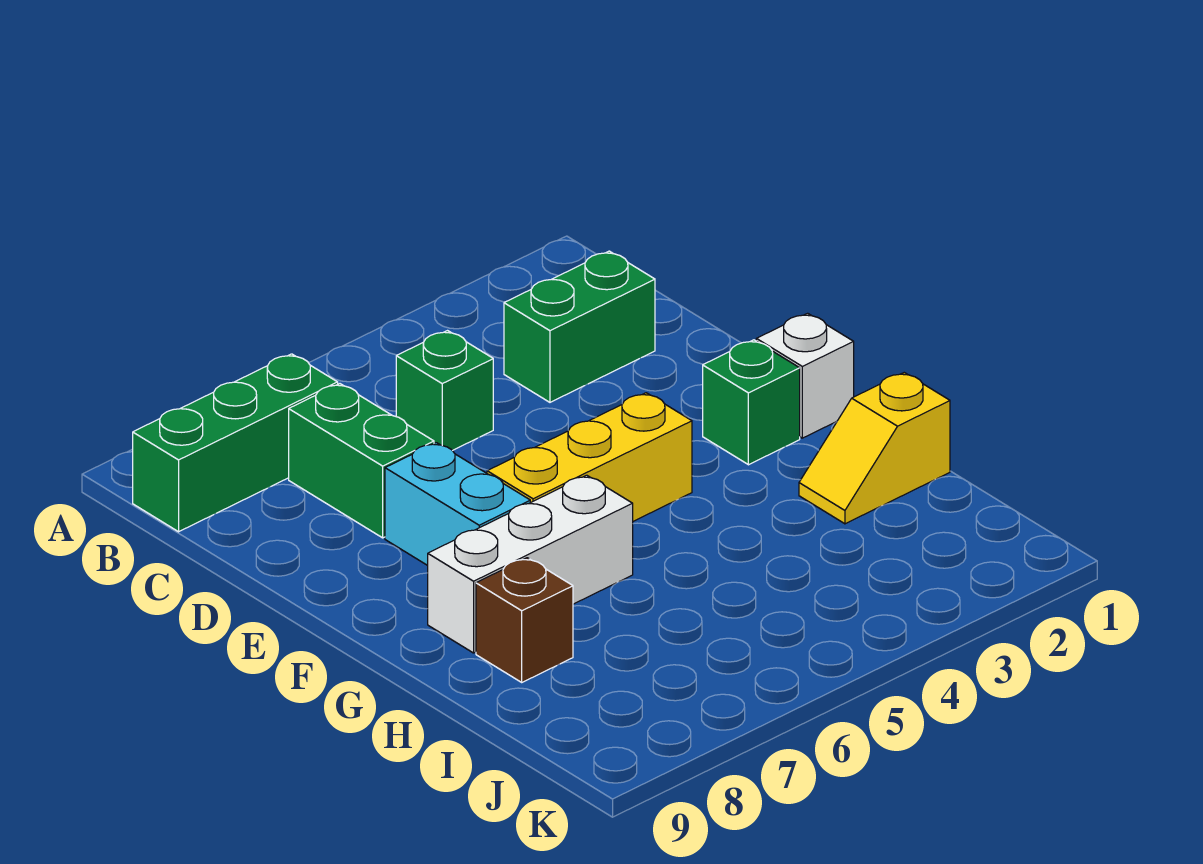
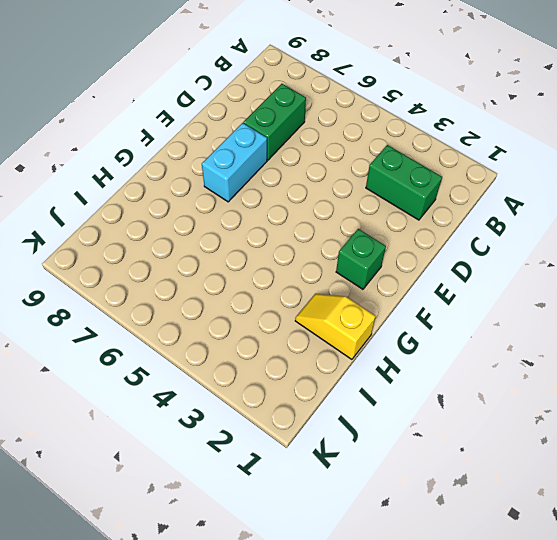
none -> green brick B7:B9 level 1
none -> green brick C5 level 1

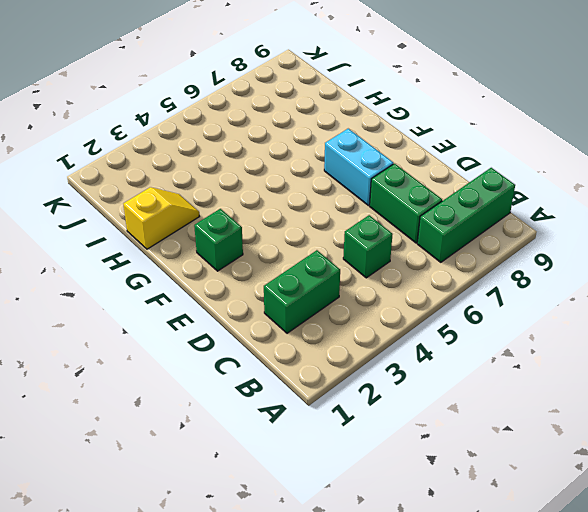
none -> white brick F1 level 1
none -> yellow brick F4:F6 level 1

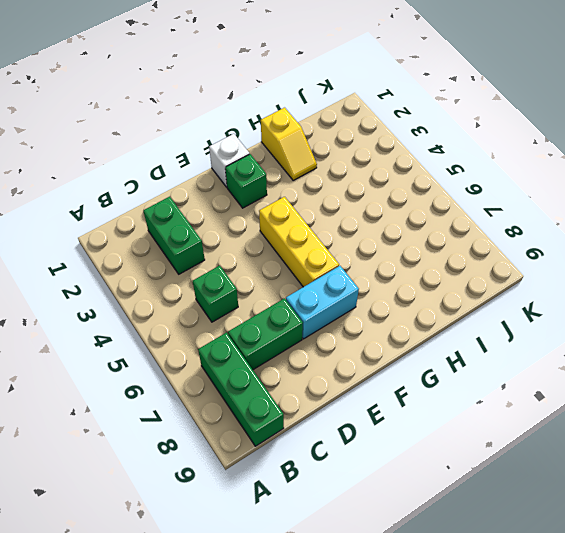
none -> white brick G6:G8 level 1
none -> brown brick H8 level 1

